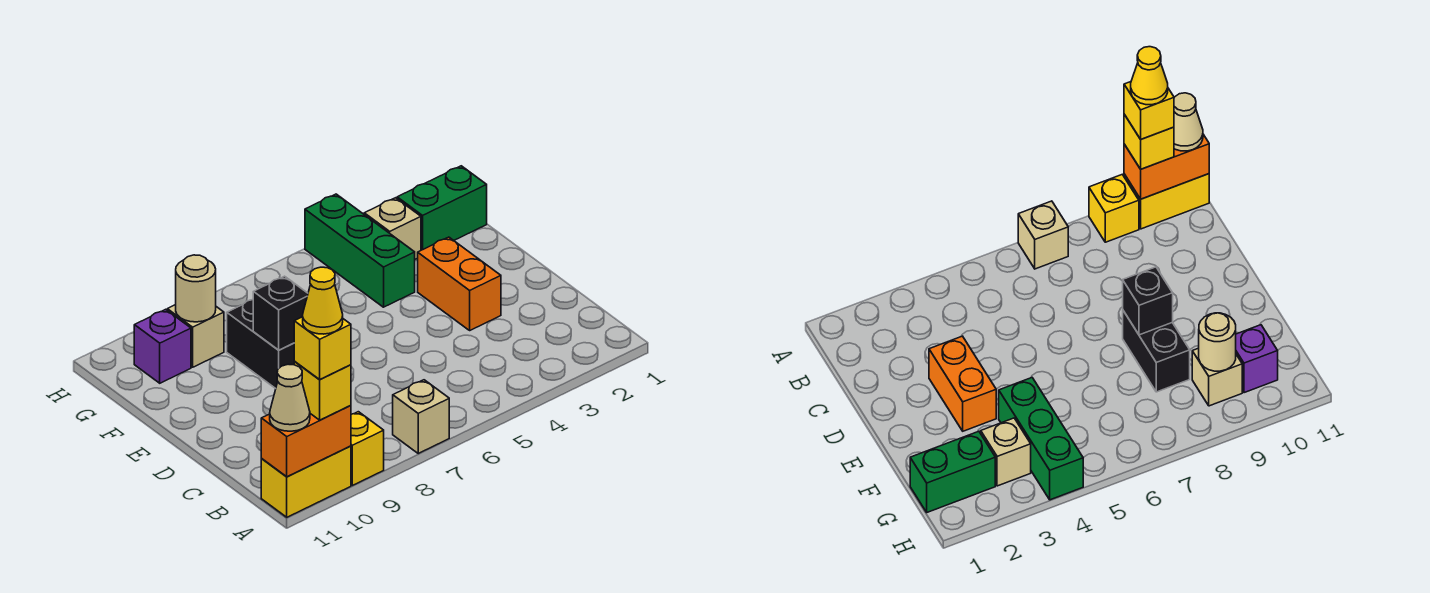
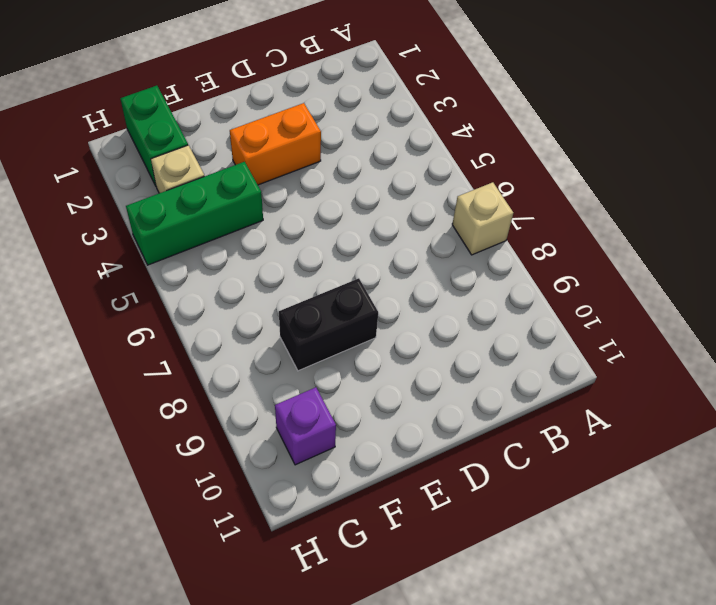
none -> yellow brick A9 level 1
none -> yellow brick A10:A11 level 1
none -> tan brick G9 level 1

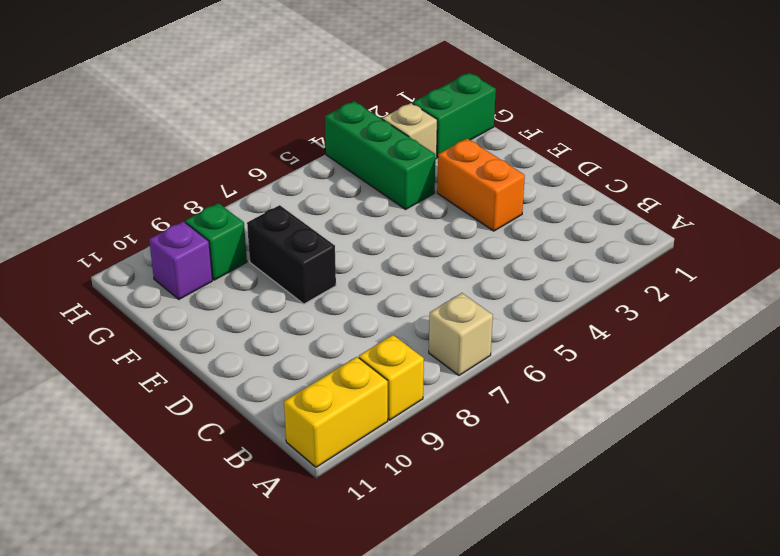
green brick G9 level 1 -> tan brick G9 level 1
none -> orange brick A10:A11 level 2
none -> black brick E8 level 2
none -> tan round brick G9 level 2

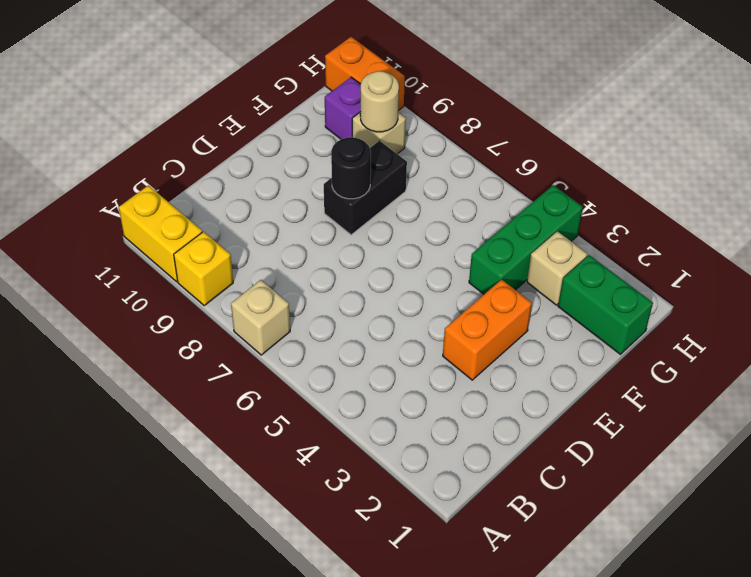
black round brick E8 level 2 -> black brick E8 level 2
orange brick H10:H11 level 1 -> orange brick A10:A11 level 2
none -> yellow brick A10 level 3
none -> tan cone A11 level 3
none -> yellow brick A10 level 4

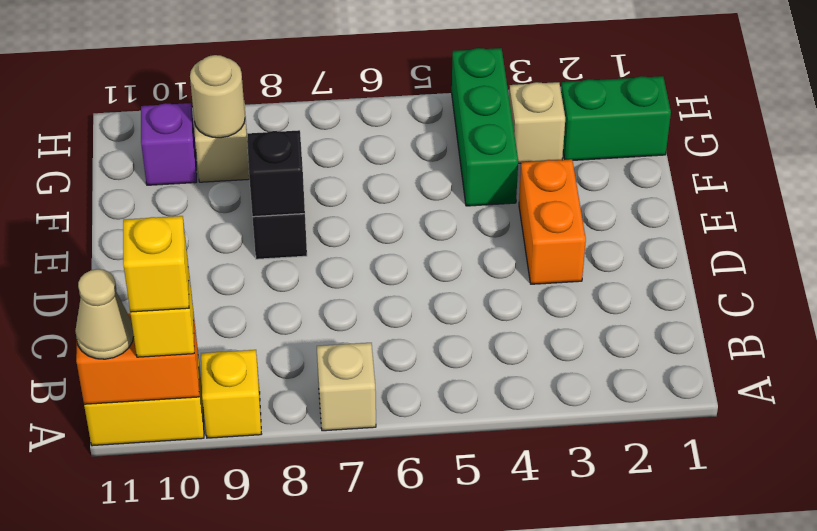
none -> yellow cone A10 level 5

